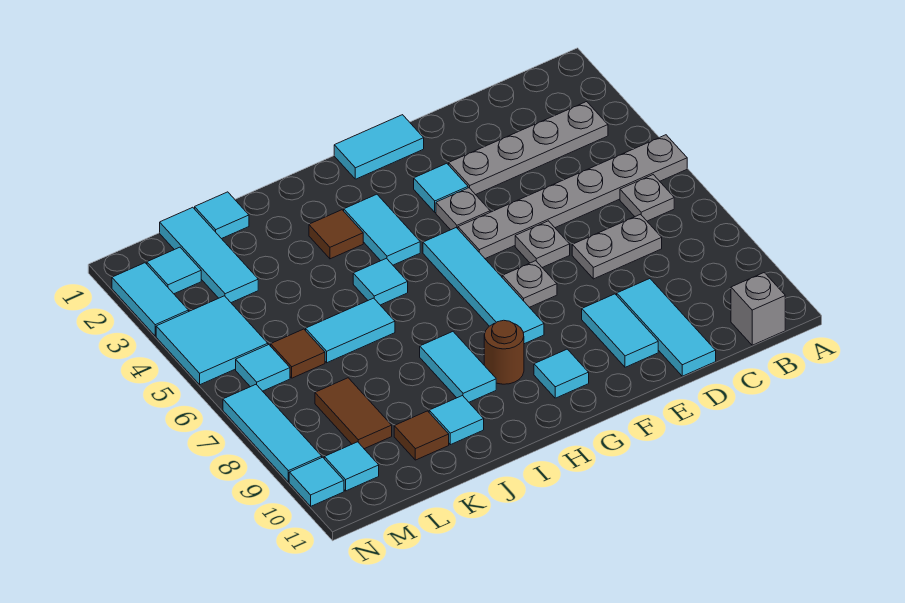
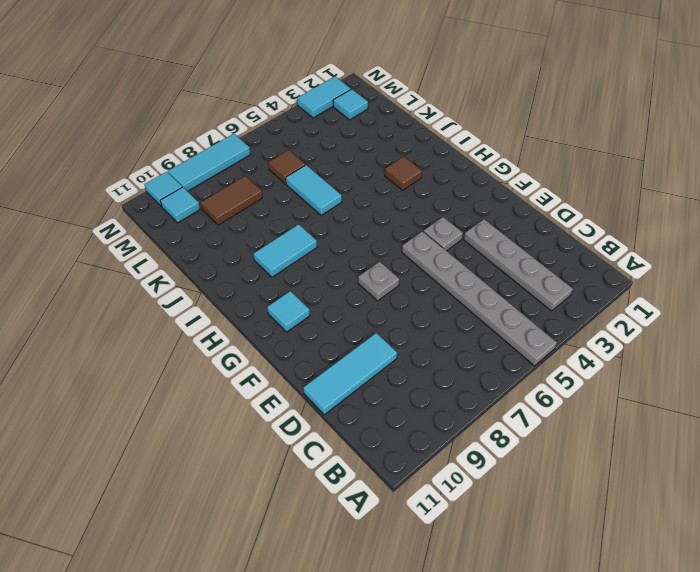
none -> grey plate B6 level 1
none -> grey brick B11 level 1
none -> grey plate C7:D7 level 1
none -> grey plate E6 level 1

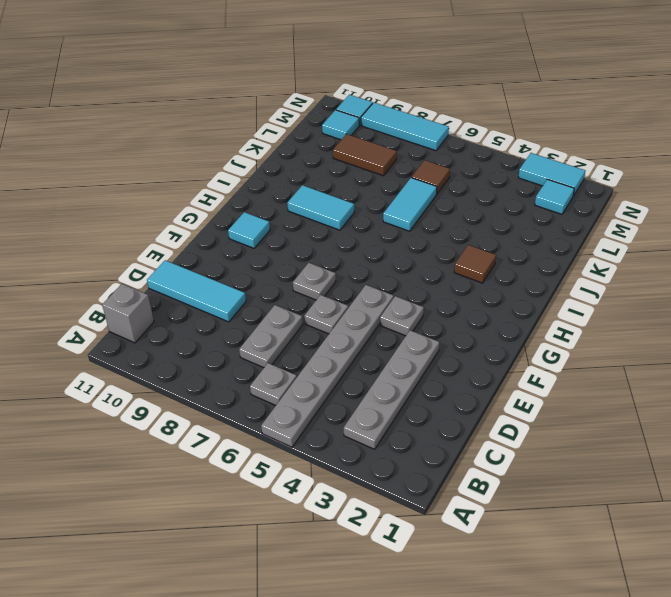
none -> cyan tile E9:E10 level 1
none -> cyan tile F1:G1 level 1
none -> cyan tile F3 level 1
none -> cyan tile G5:G8 level 1

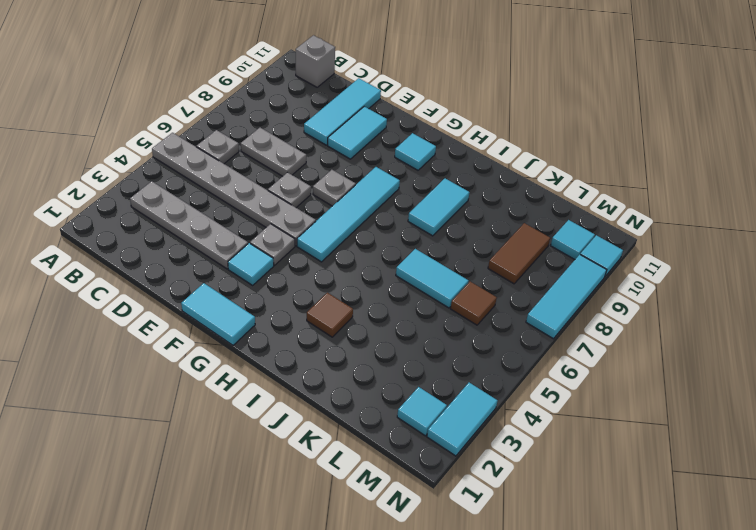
none -> cyan tile H3:H4 level 1
none -> brown round brick H9 level 1
none -> cyan tile I5 level 1
none -> cyan tile J10 level 1

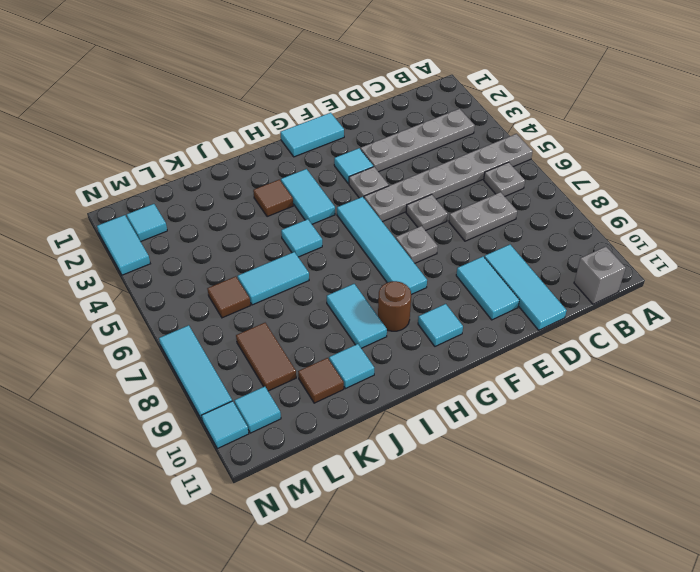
none -> cyan tile K1 level 1
none -> cyan tile L1:L3 level 1
none -> cyan tile M4:N5 level 1
none -> cyan tile M6 level 1

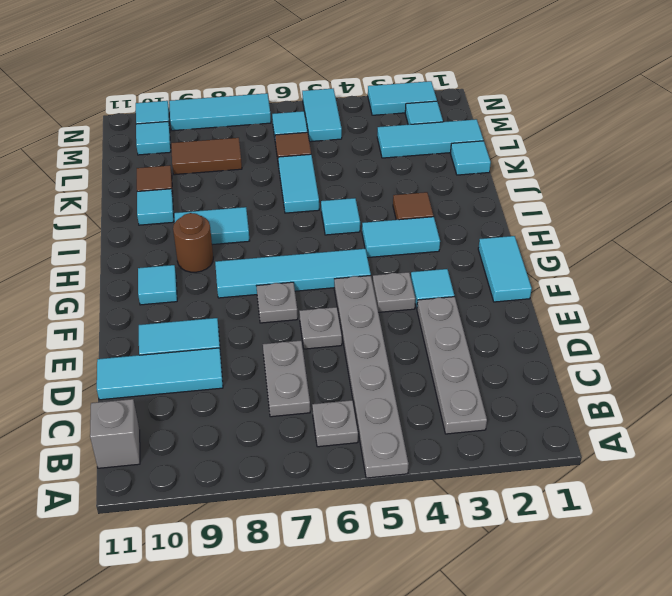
cyan tile M5:N5 level 1 -> cyan tile M4:N5 level 1

